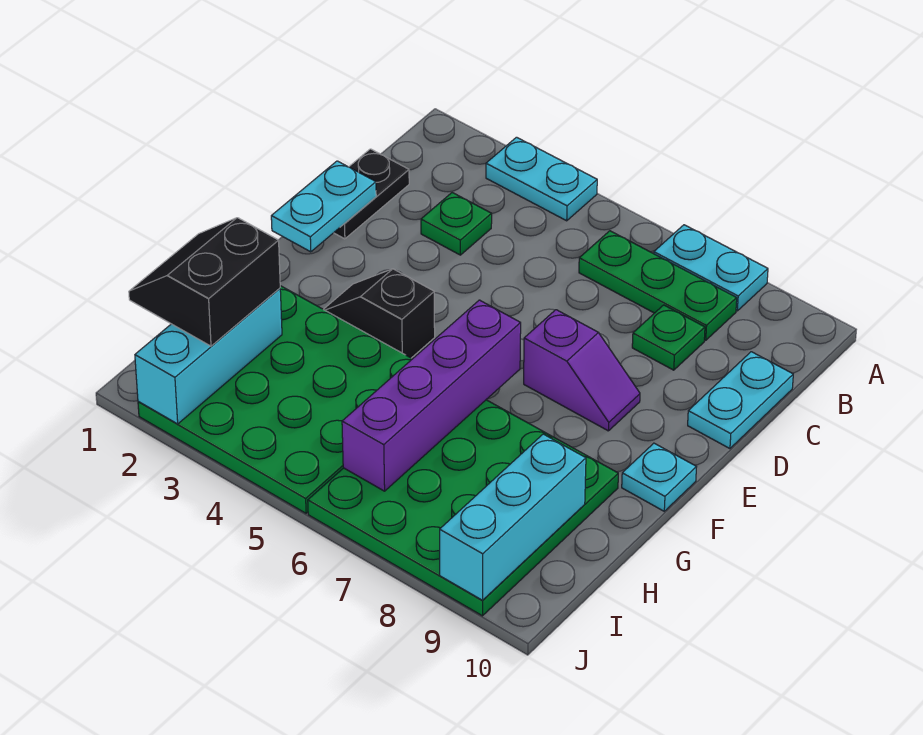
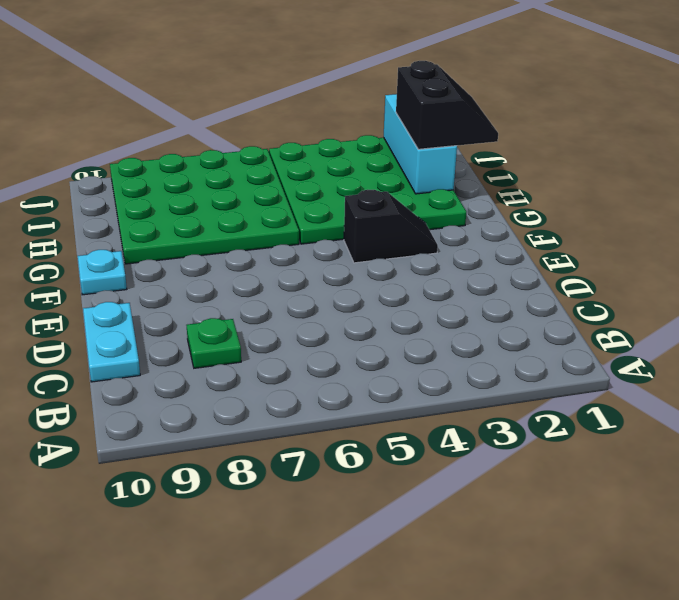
none -> cyan plate A3:A4 level 1
none -> cyan plate A7:A8 level 1
none -> green plate B6:B8 level 1

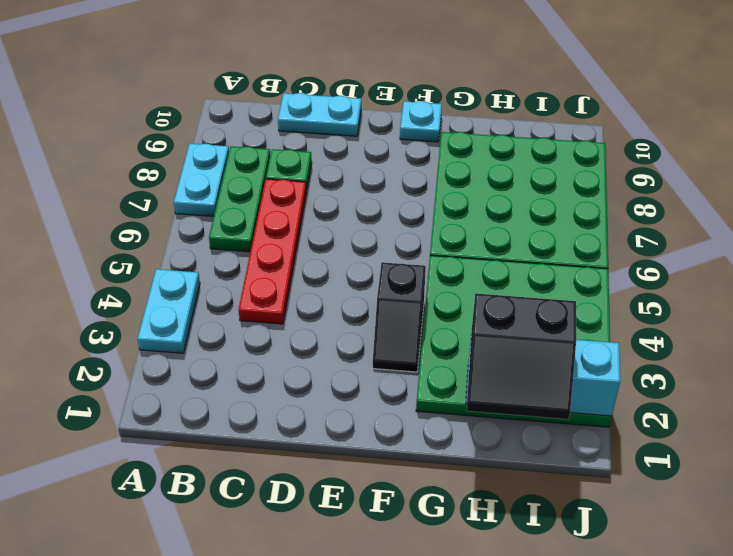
red plate C4:C7 level 1 -> none
none -> black plate C1:D1 level 1
none -> green plate C3 level 1
none -> purple slope E7:E8 level 1 top 7

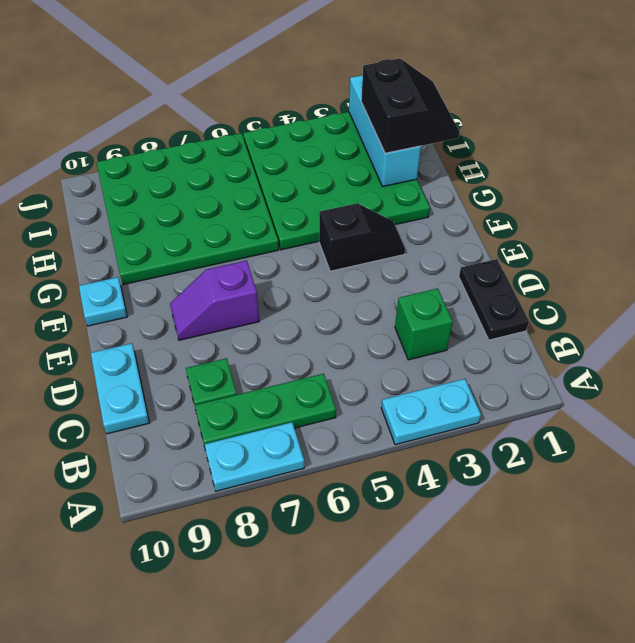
green brick C3 level 1 -> green plate C3 level 1
none -> cyan plate D1:E1 level 2
none -> purple brick F6:I6 level 2
none -> cyan brick H9:J9 level 2

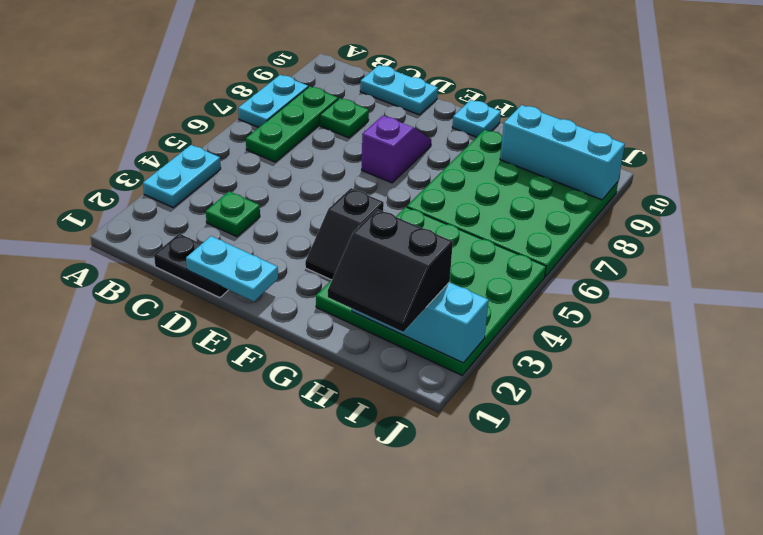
none -> purple brick F6:I6 level 2

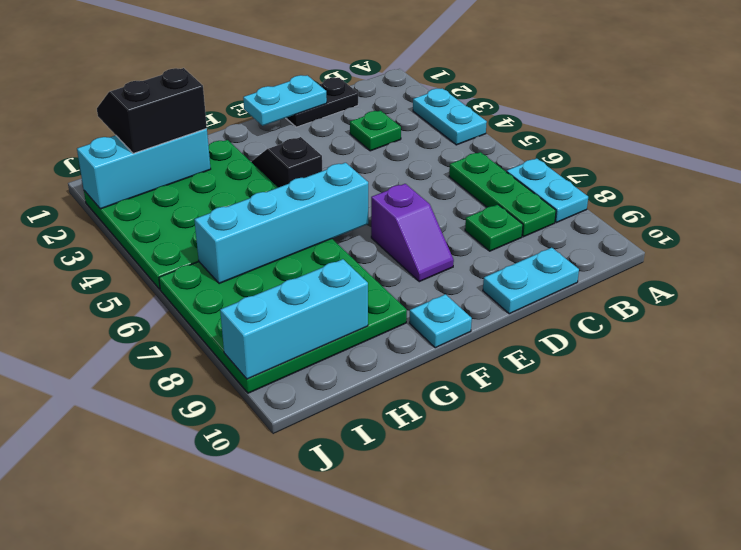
cyan brick F6:I6 level 2 -> purple brick F6:I6 level 2

